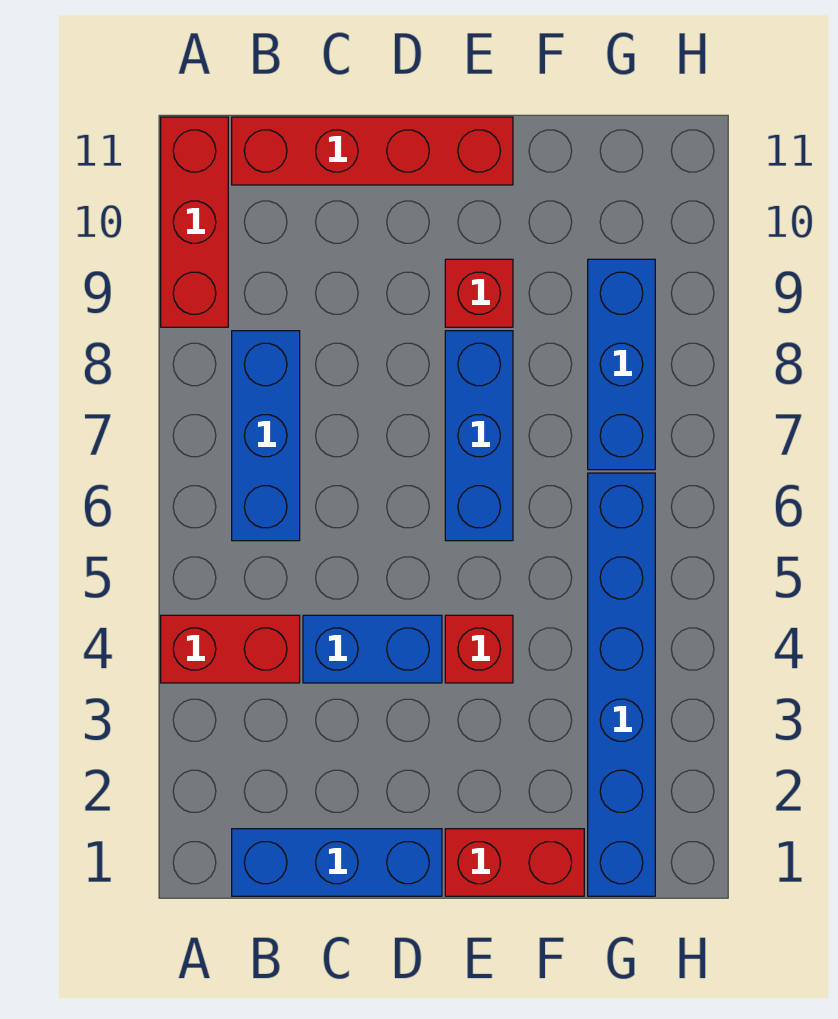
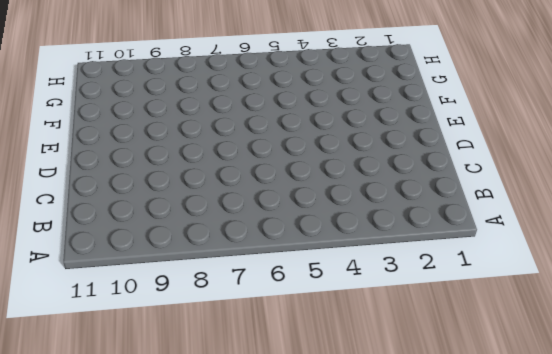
none -> red brick A4:B4 level 1
none -> red brick A9:A11 level 1
none -> blue brick B1:D1 level 1

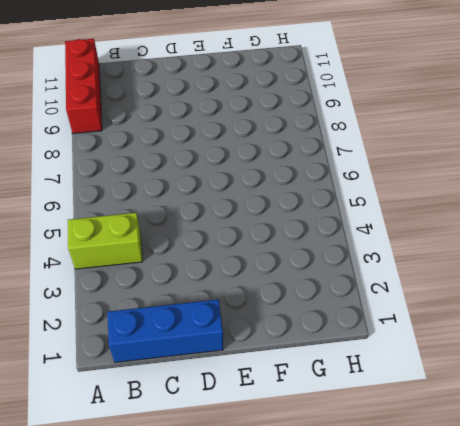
lime brick A4:B4 level 1 -> red brick A4:B4 level 1
none -> blue brick B6:B8 level 1
none -> red brick B11:E11 level 1
none -> blue brick C4:D4 level 1

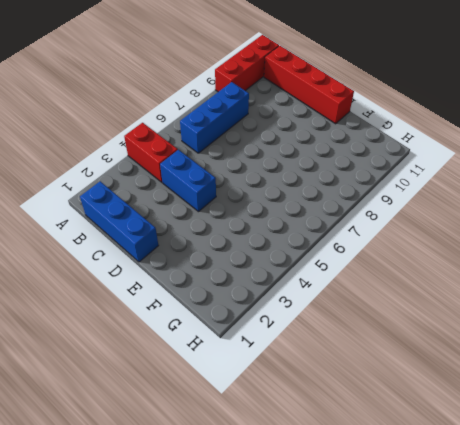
none -> red brick E1:F1 level 1
none -> red brick E4 level 1
none -> blue brick E6:E8 level 1

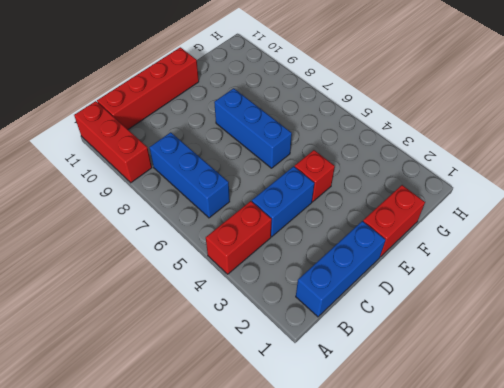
none -> red brick E9 level 1
none -> blue brick G1:G6 level 1
none -> blue brick G7:G9 level 1

